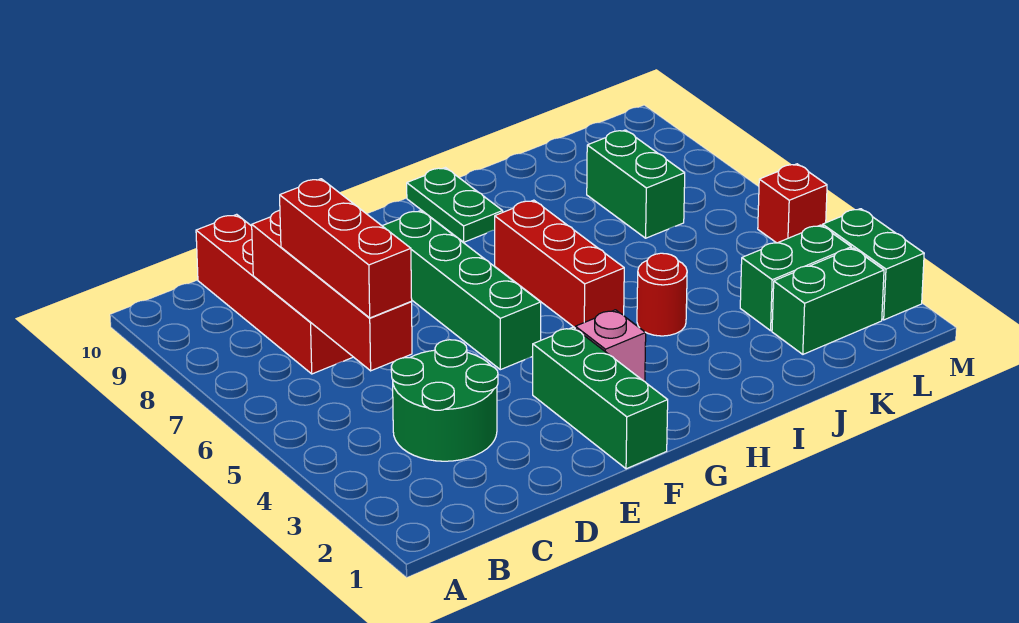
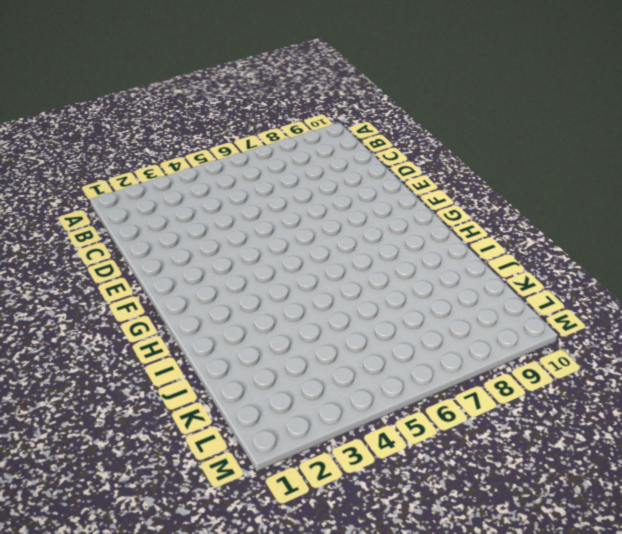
none -> green round brick C3:D4 level 1
none -> red brick C7:C10 level 1
none -> green brick F1:F3 level 1

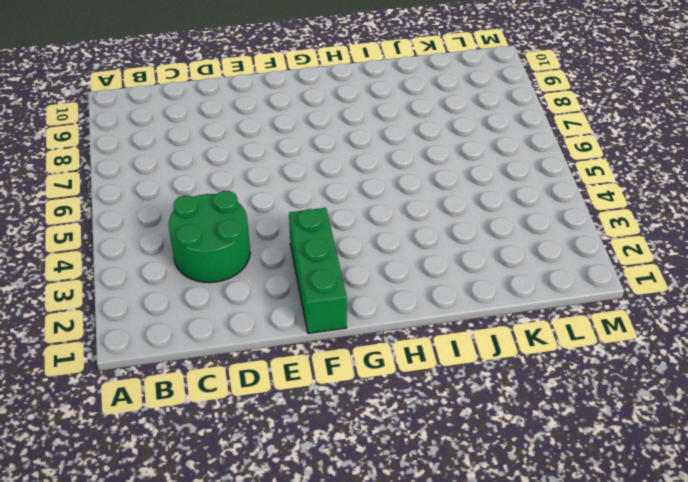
none -> red brick C7:C10 level 1
none -> green brick F5:F8 level 1
none -> pink brick G3 level 1

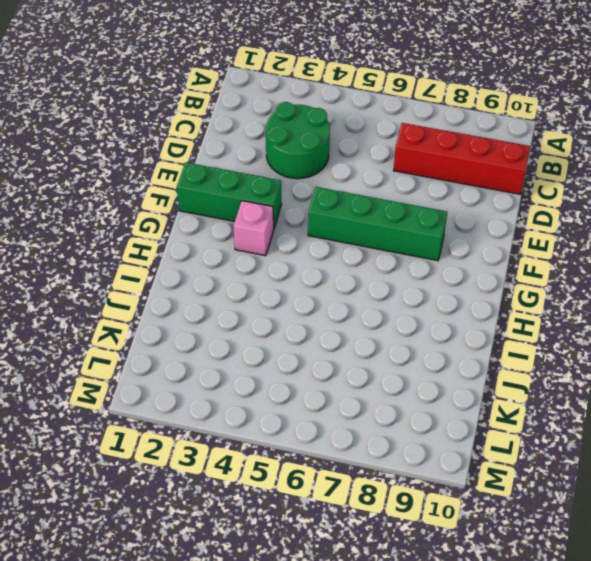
none -> red brick H5:H7 level 1
none -> green plate H9:H10 level 1
none -> red round brick I4 level 1

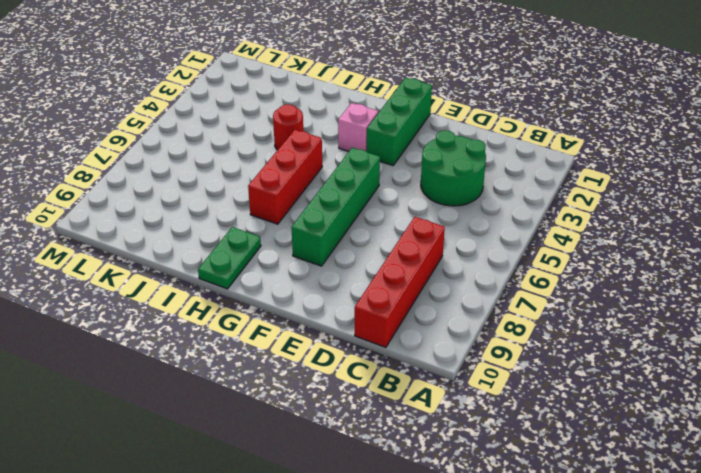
none -> green brick K2:L2 level 1
none -> green brick K3:L3 level 1
none -> green brick K7:K8 level 1

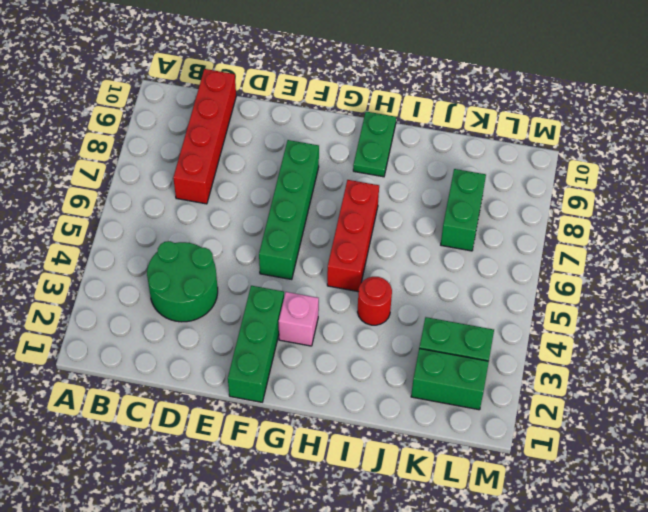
none -> green brick M2:M3 level 1
none -> red brick M5 level 1
none -> red brick C5:C8 level 2

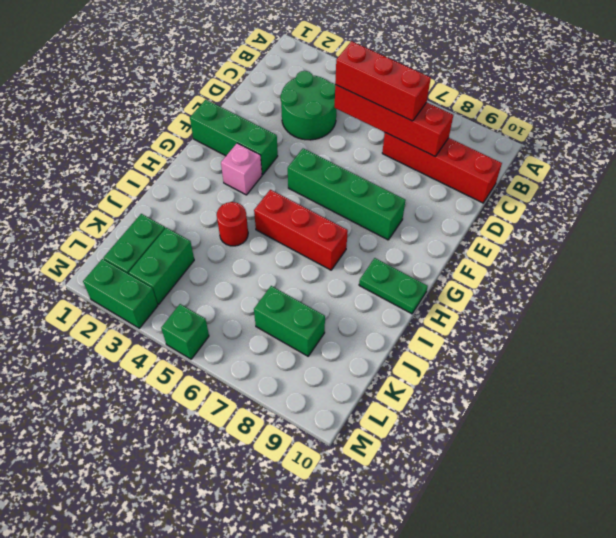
green brick M5 level 1 -> red brick M5 level 1

